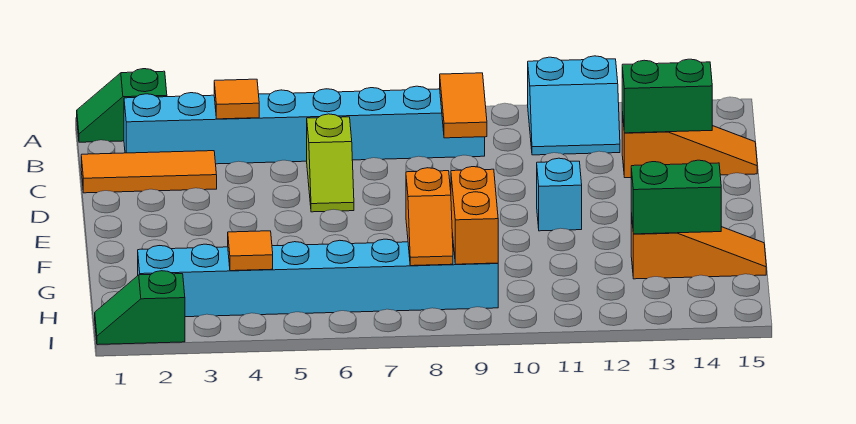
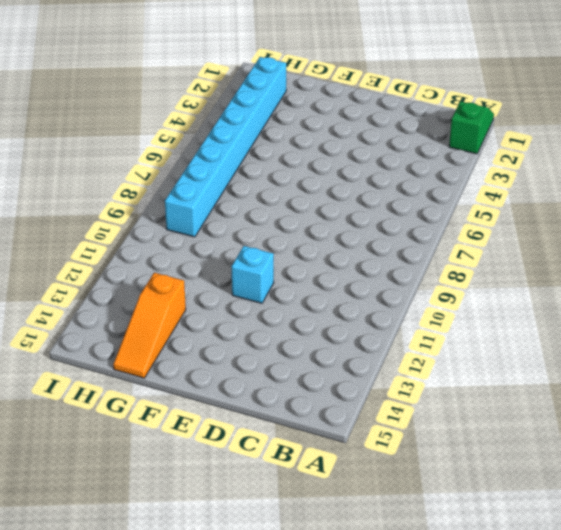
none -> cyan slope A11:B12 level 1 top A
none -> cyan brick B2:B9 level 1
none -> orange tile C1:C3 level 1

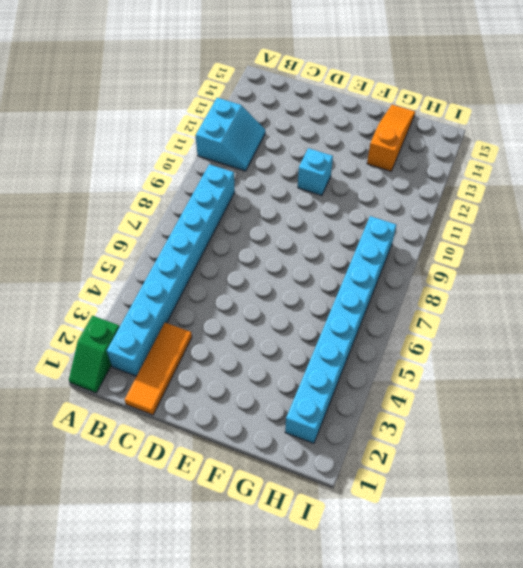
none -> lime slope C6:D6 level 1 top C
none -> orange slope C13:C15 level 1 top 13
none -> green slope I1:I2 level 1 top 2

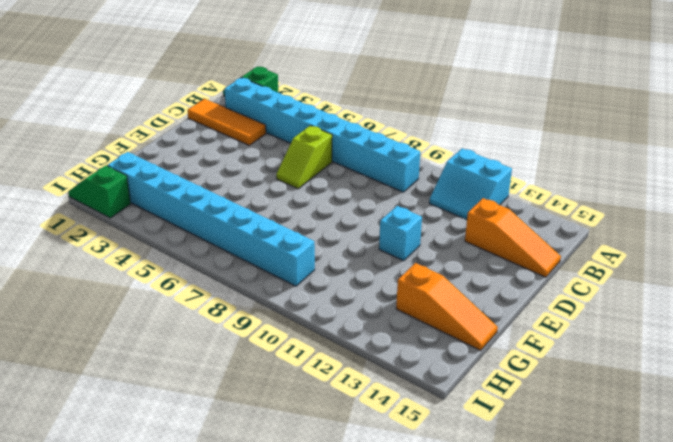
none -> orange tile B4 level 2
none -> orange tile B9:C9 level 2
none -> green brick C13:C14 level 2

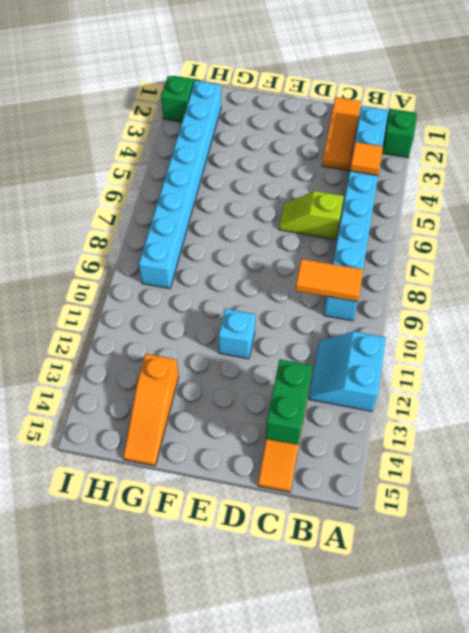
none -> orange slope G8:H8 level 2 top G
none -> orange brick G9:H9 level 2
none -> green brick G13:G14 level 2

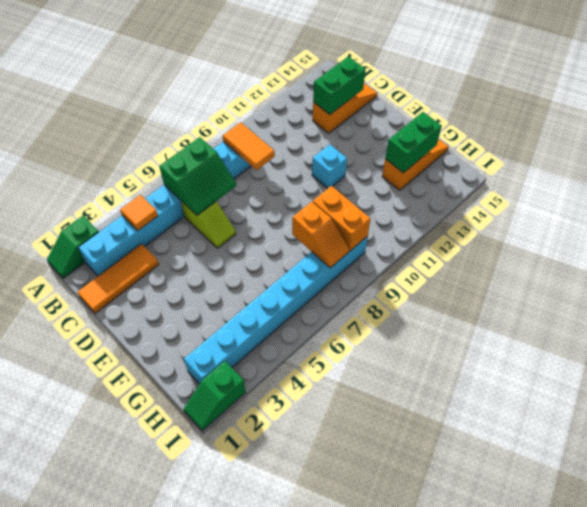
green slope B6:C7 level 2 top B -> none
none -> cyan slope A11:B12 level 1 top A
none -> orange tile H4 level 2

